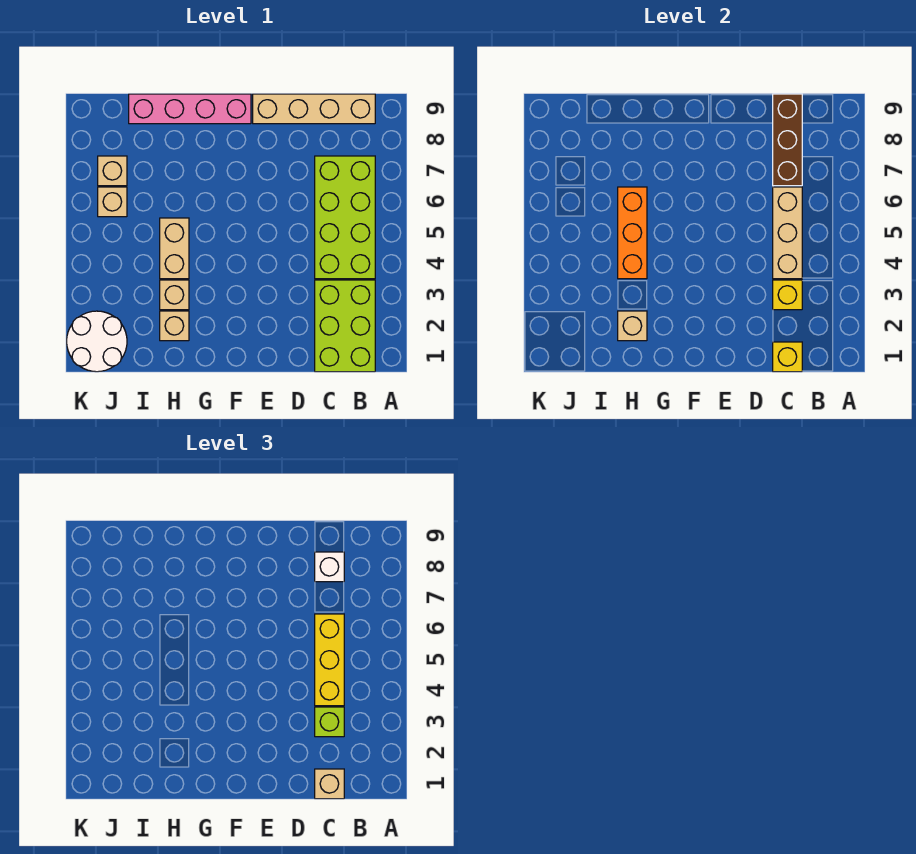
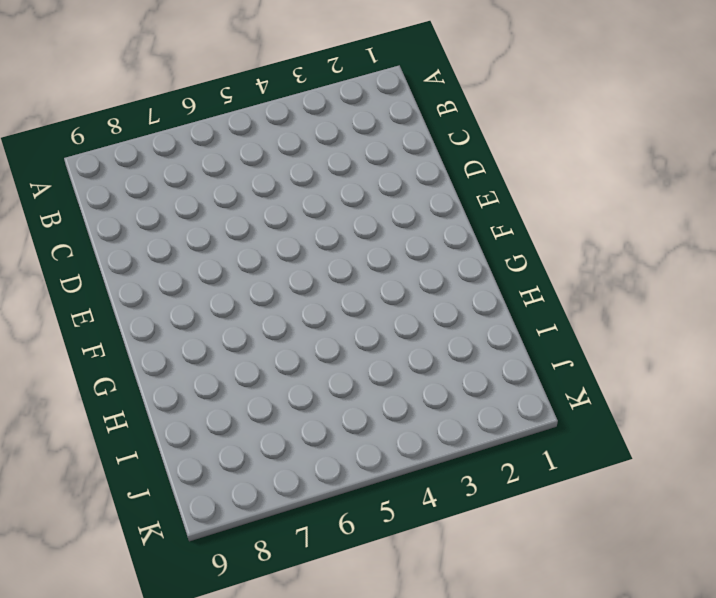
none -> lime brick B1:C3 level 1
none -> lime brick B4:C7 level 1
none -> tan brick B9:E9 level 1

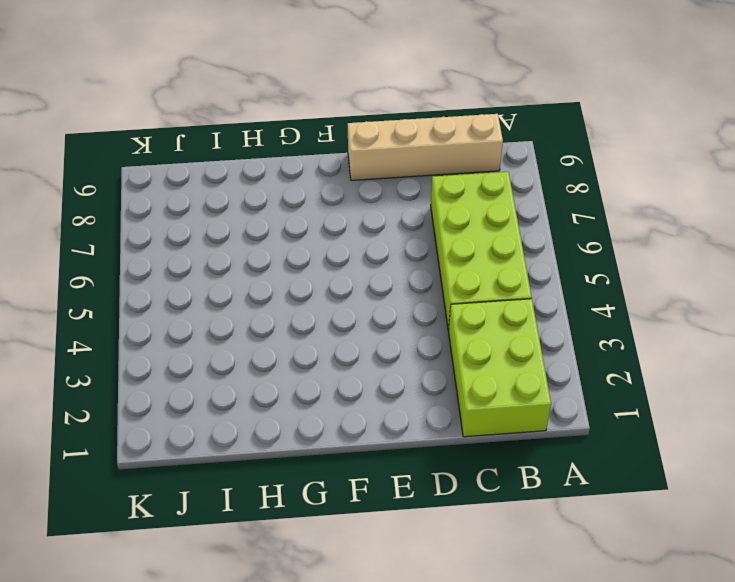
none -> pink brick F9:I9 level 1
none -> tan brick H2 level 1
none -> tan brick H3 level 1

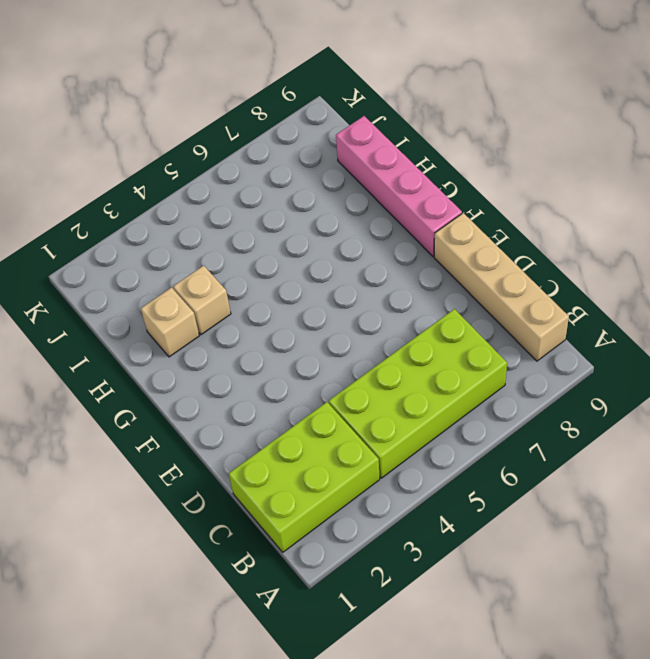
none -> tan brick H4:H5 level 1
none -> white round brick J1:K2 level 1
none -> tan brick J6 level 1

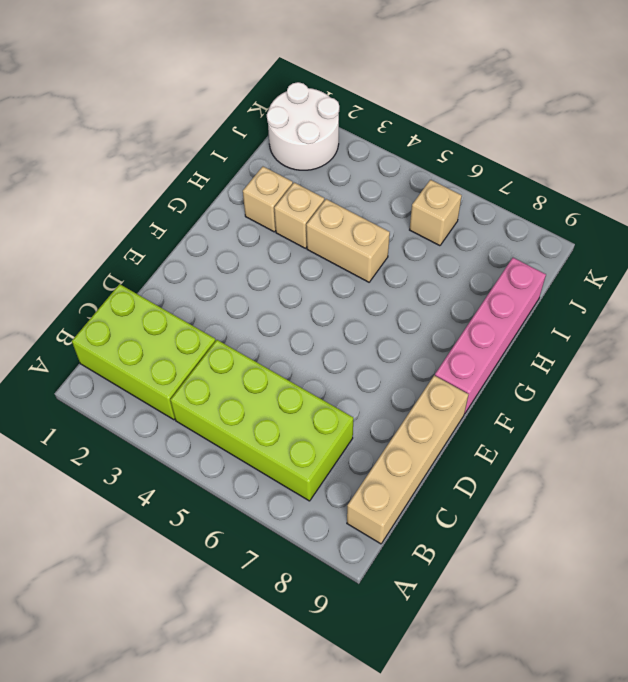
none -> tan brick J7 level 1
none -> yellow brick C1 level 2
none -> yellow brick C3 level 2

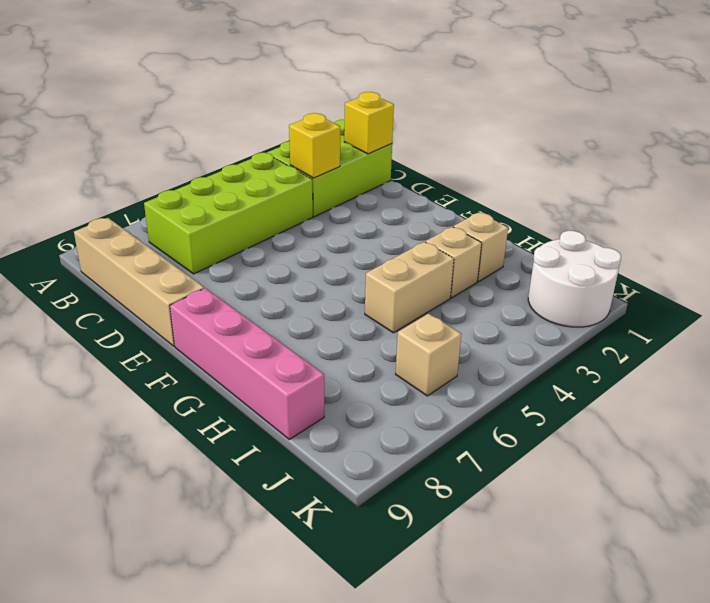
none -> tan brick J7 level 1
none -> tan brick C4:C6 level 2
none -> brown brick C7:C9 level 2

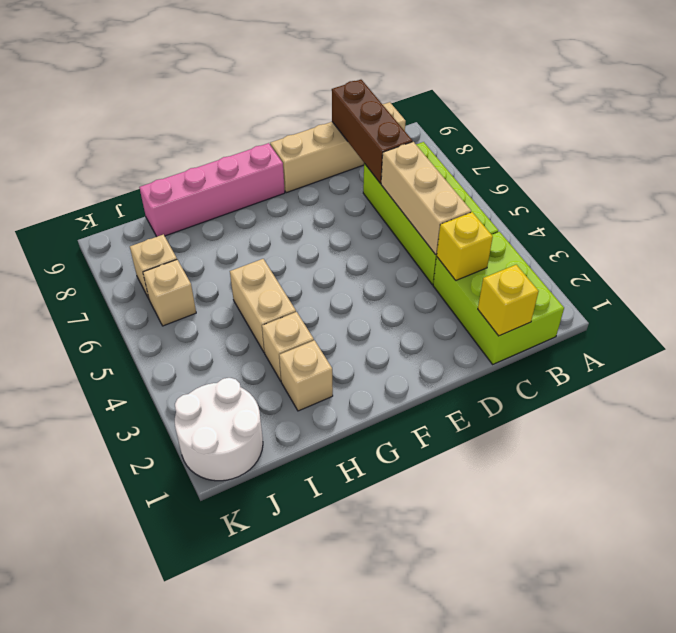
none -> tan brick H2 level 2
none -> orange brick H4:H6 level 2
none -> tan brick C1 level 3

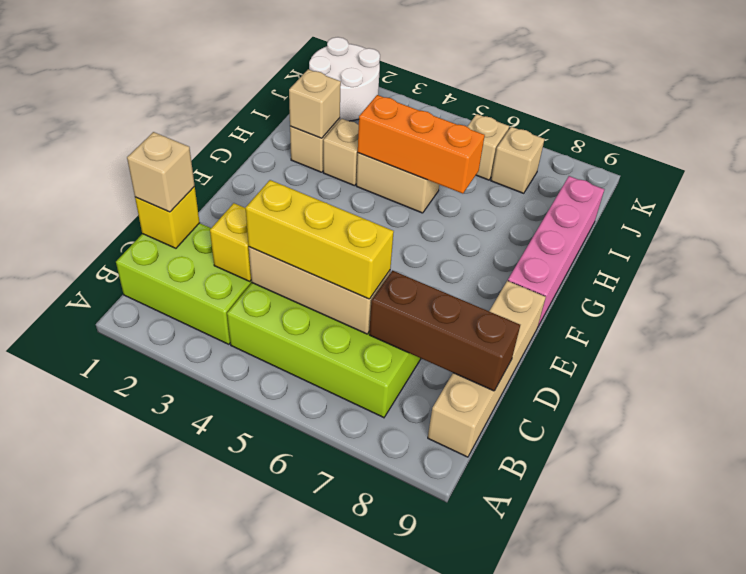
none -> lime brick C3 level 3
none -> white brick C8 level 3

